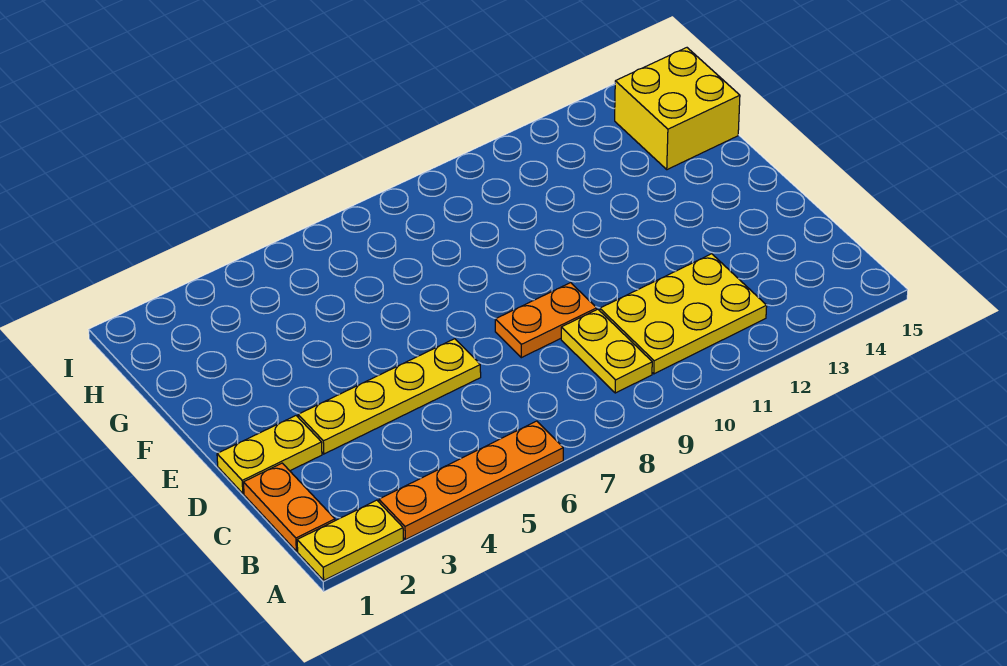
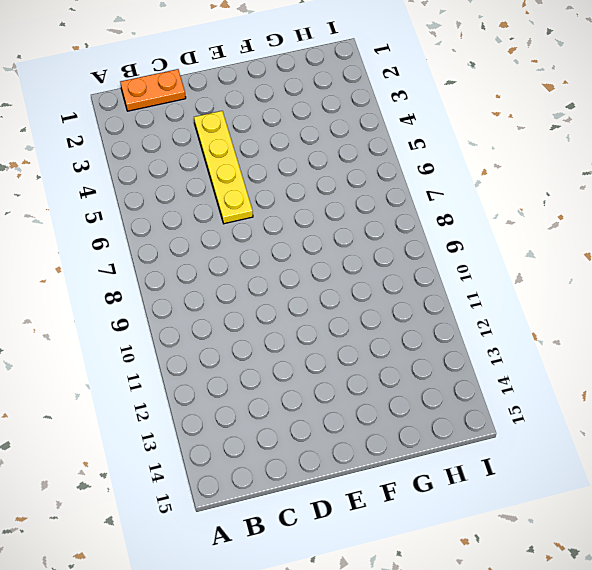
none -> yellow plate A1:A2 level 1
none -> orange plate A3:A6 level 1

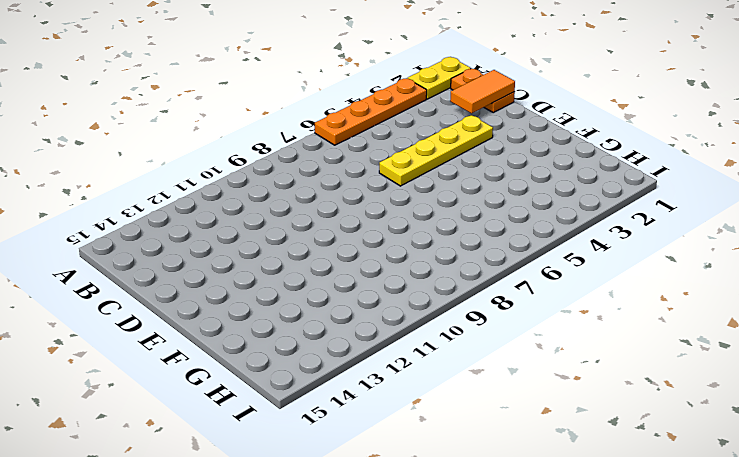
orange tile C1:C2 level 2 -> none
none -> yellow plate B9:C9 level 1
none -> yellow plate B10:C12 level 1

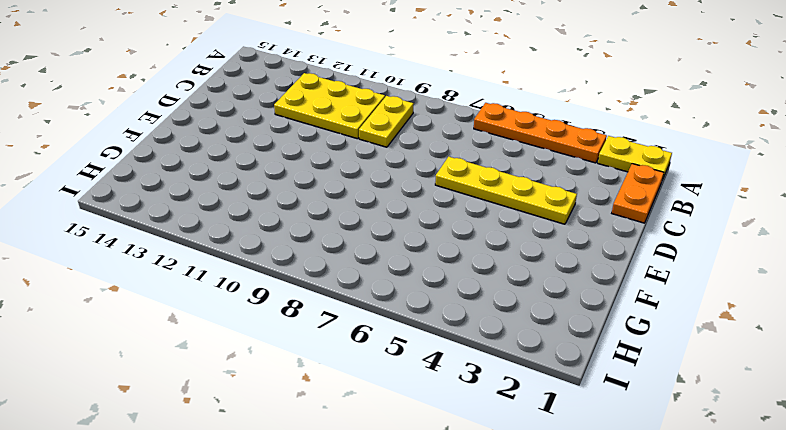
none -> yellow plate D1:D2 level 1
none -> orange plate D8:D9 level 1

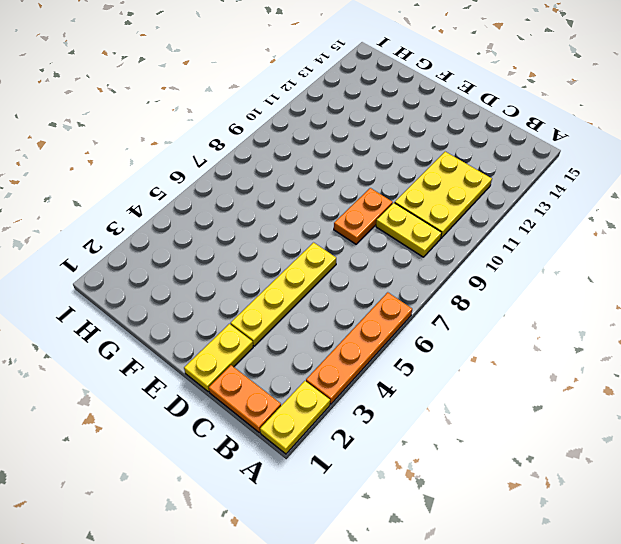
none -> yellow brick G14:H15 level 1

